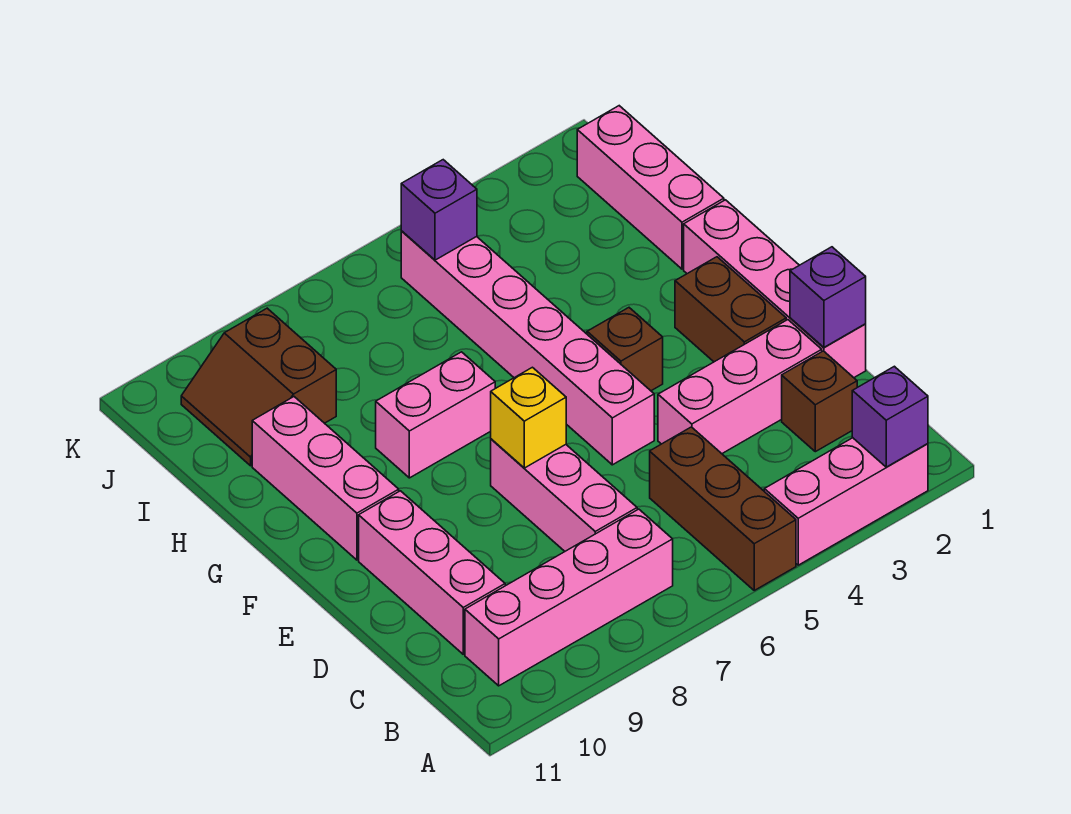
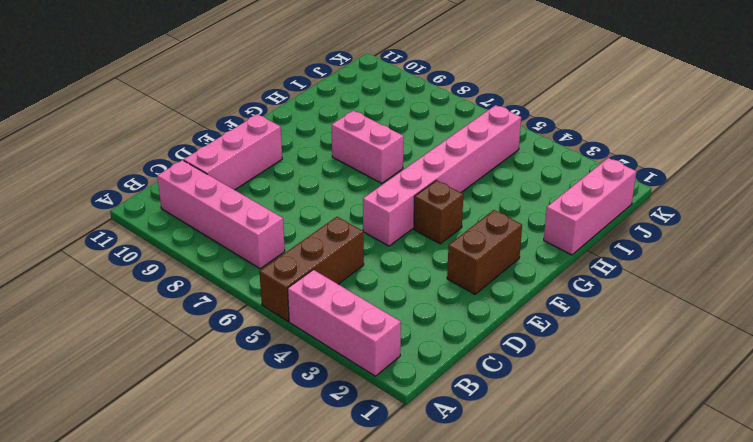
none -> brown brick C2 level 1
none -> pink brick C7:E7 level 1
none -> pink brick D1:G1 level 1

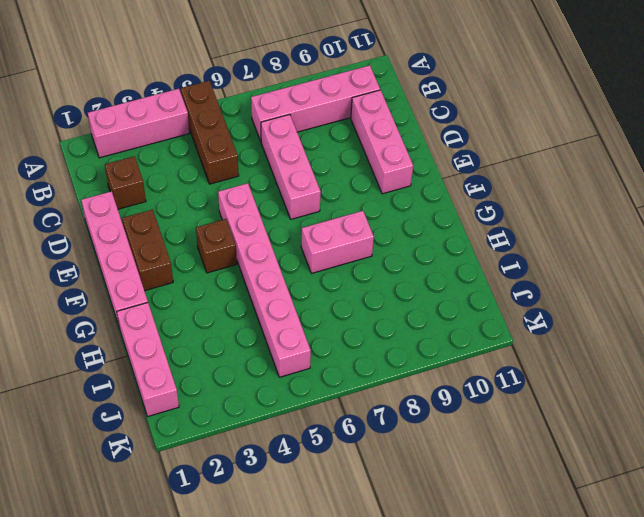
none -> pink brick D2:D4 level 1
none -> pink brick F10:H10 level 1
none -> brown slope I9:J10 level 1 top 9

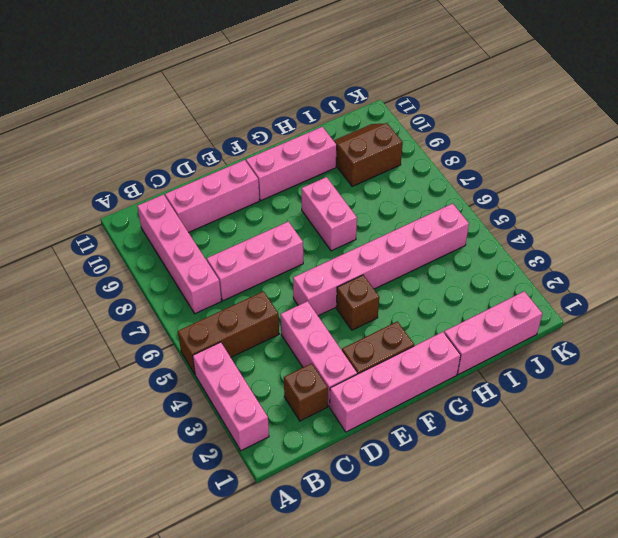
none -> purple brick A2 level 2
none -> purple brick D1 level 2
none -> yellow brick E7 level 2

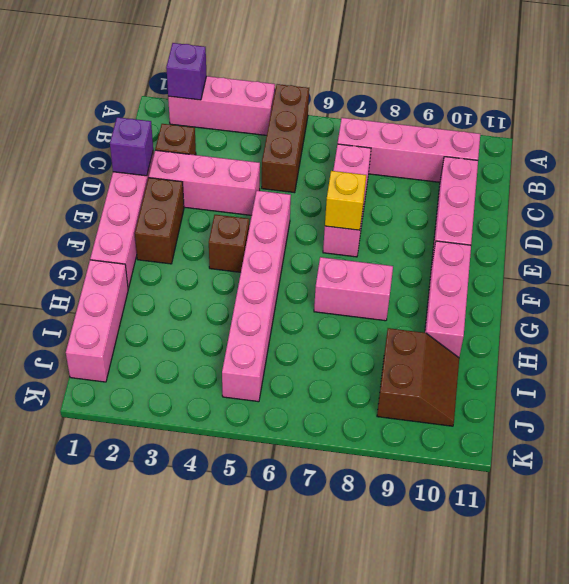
none -> purple brick J5 level 2

